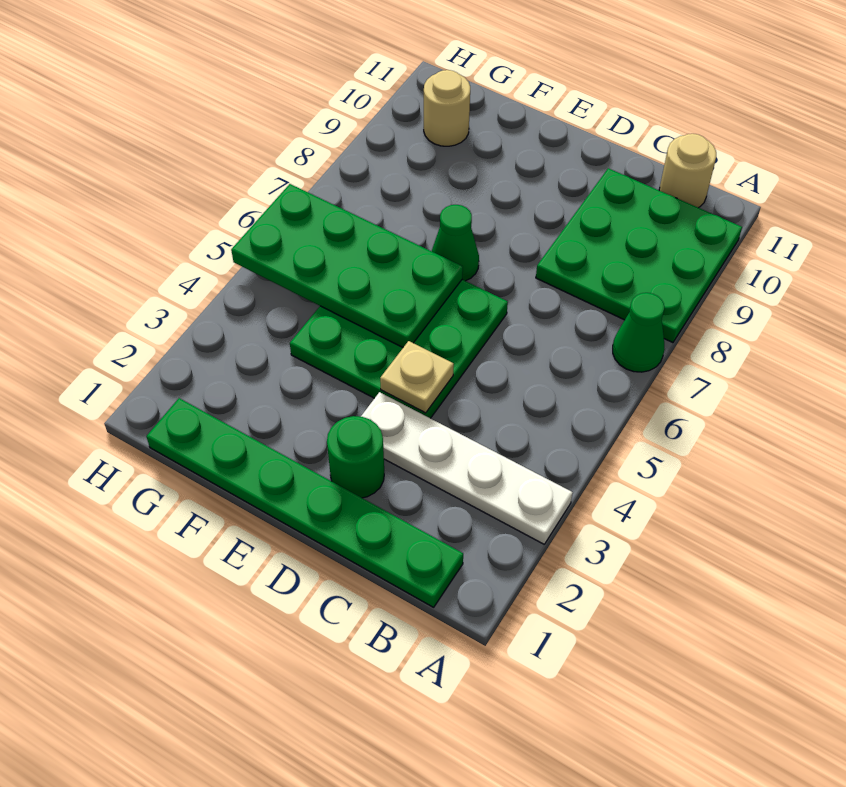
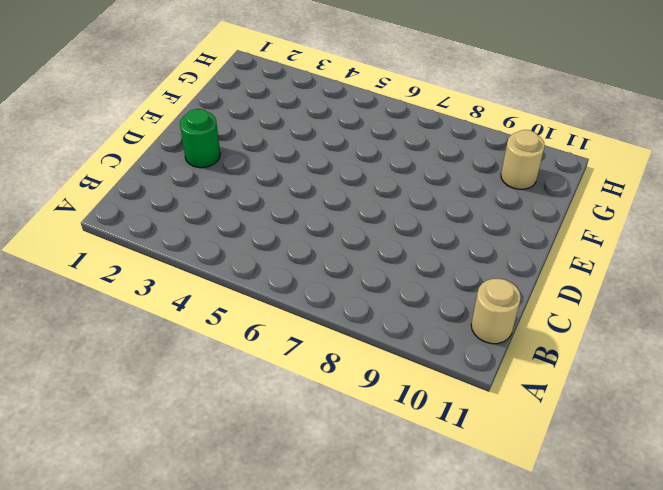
none -> white plate A3:D3 level 1
none -> green cone A7 level 1

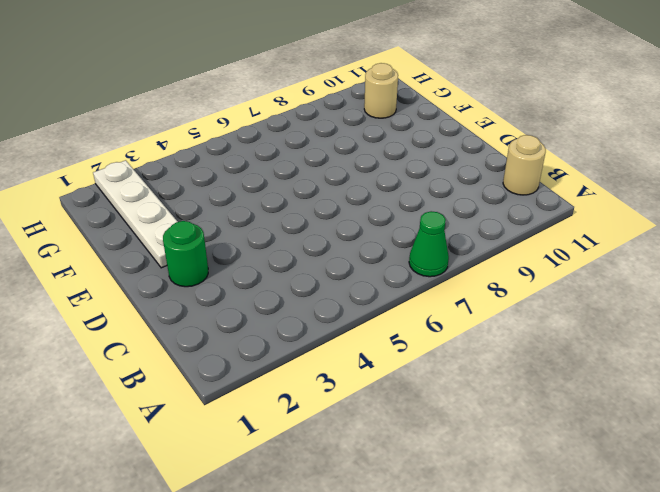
white plate E2:H2 level 1 -> white plate A3:D3 level 1
none -> green plate A8:C10 level 1
none -> green plate B1:G1 level 1

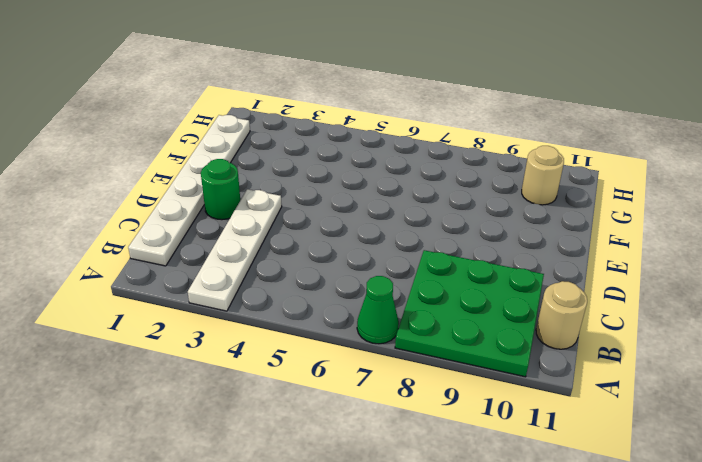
white plate B1:G1 level 1 -> green plate B1:G1 level 1
none -> green plate D4:F6 level 1
none -> green cone E7 level 1

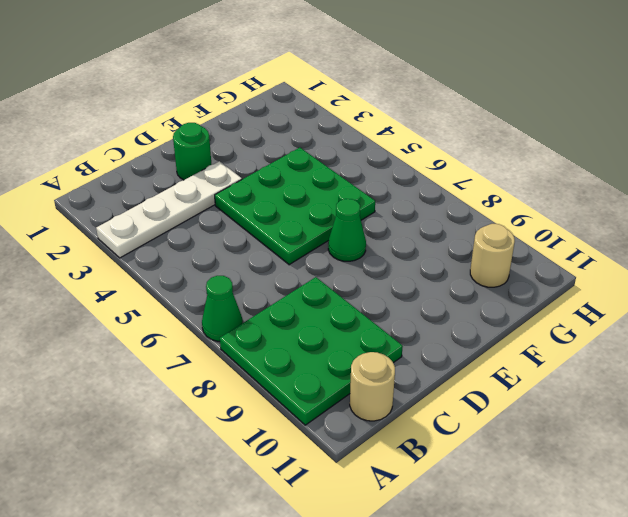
none -> green plate B1:G1 level 1
none -> tan plate D4 level 2

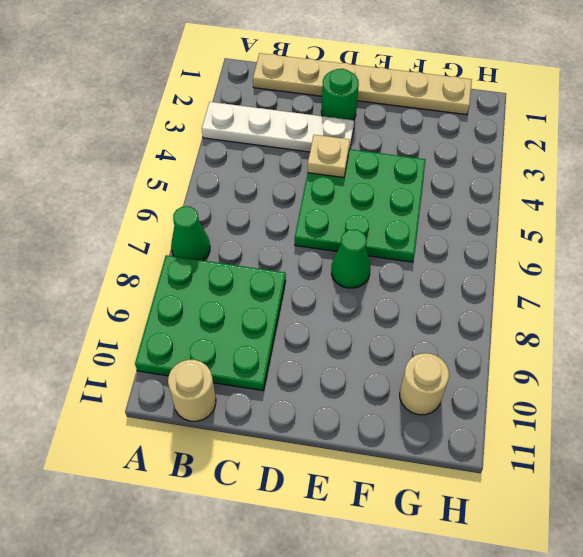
tan plate B1:G1 level 1 -> green plate B1:G1 level 1
none -> green plate E5:H6 level 2

